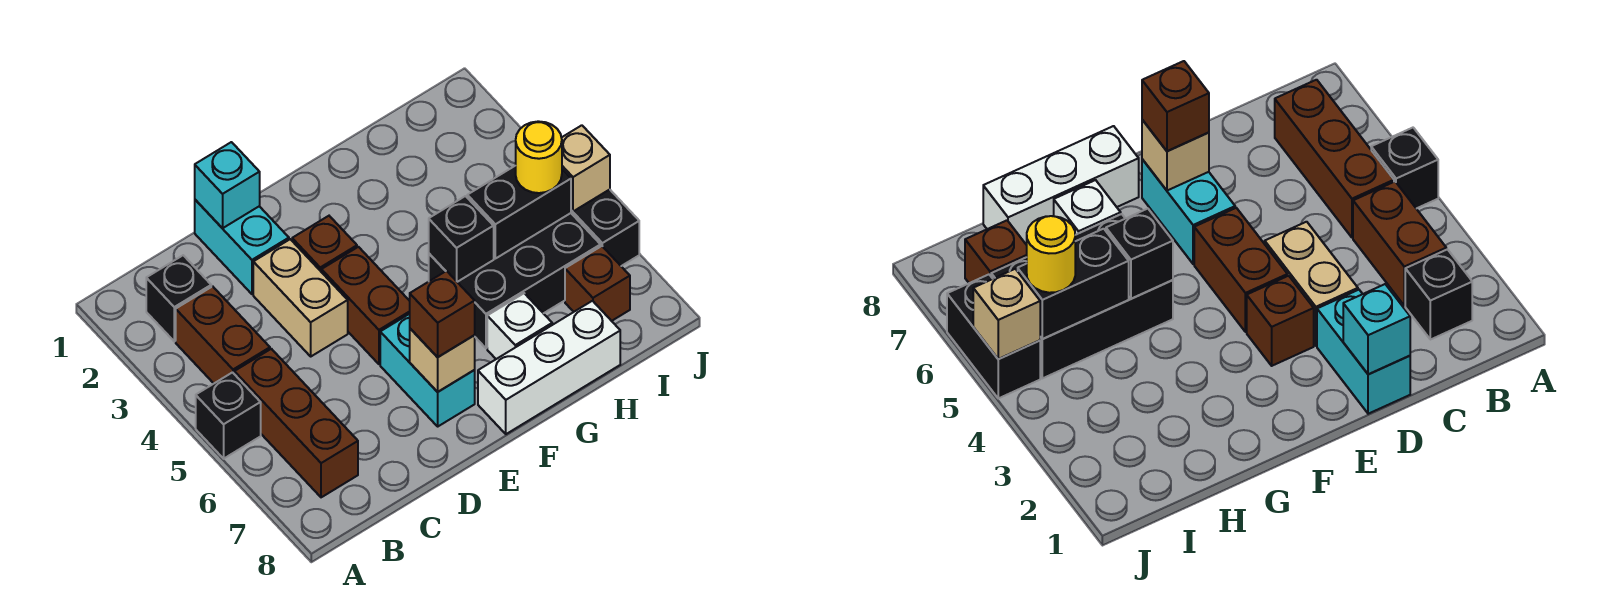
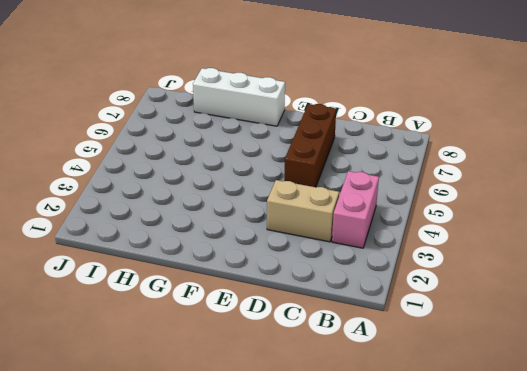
pink brick B3:B4 level 1 -> brown brick B3:B4 level 1
tan brick C3:D3 level 1 -> tan brick D3:D4 level 1
brown brick D5:D7 level 1 -> brown brick B5:B7 level 1
none -> black brick A5 level 1
none -> black brick B2 level 1
none -> cyan brick D1:D2 level 1

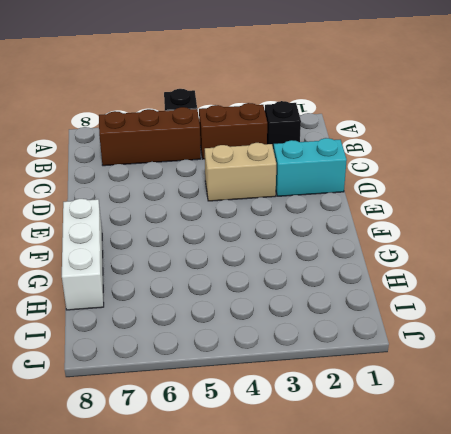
none -> brown brick E3 level 1
none -> brown brick E4:E5 level 1
none -> cyan brick E6:E7 level 1

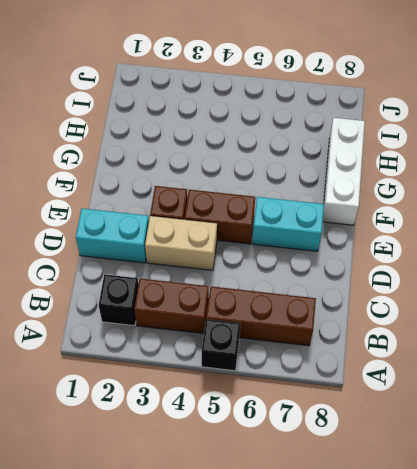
none -> black brick G5:I6 level 1
none -> white brick G7 level 1
none -> brown brick I7 level 1

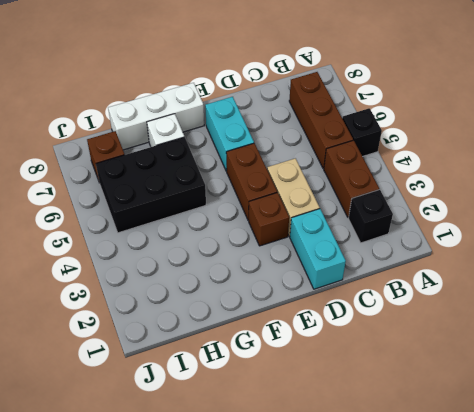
none -> black brick J5:J6 level 1
none -> cyan brick D1 level 2
none -> tan brick E7 level 2

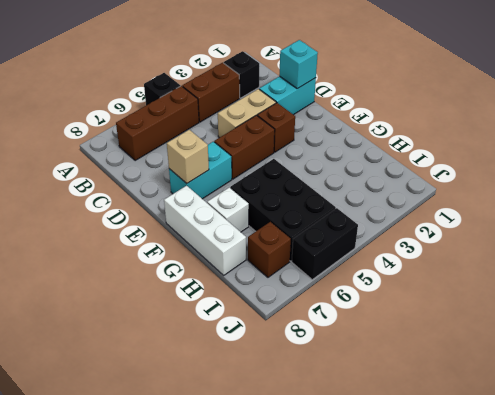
none -> black brick G5 level 2
none -> black brick H5:I5 level 2
none -> tan brick J5 level 2

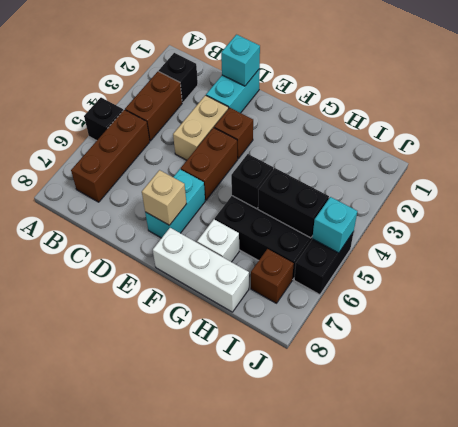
cyan brick J5 level 2 -> tan brick J5 level 2
none -> brown brick E7 level 3
none -> yellow round brick I5 level 3

